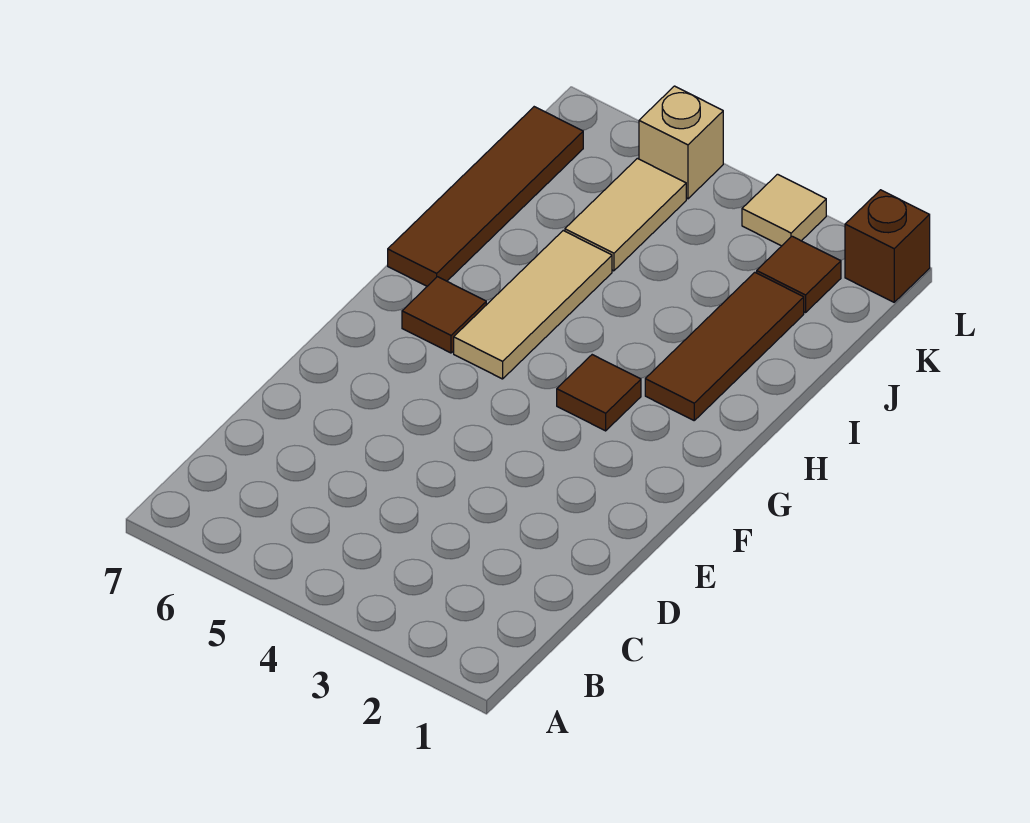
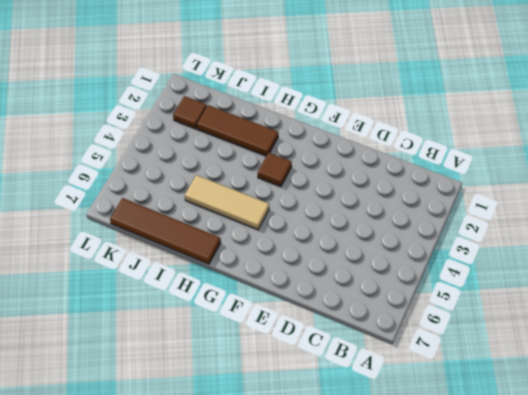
none -> brown tile G6 level 1
none -> tan tile J5:K5 level 1

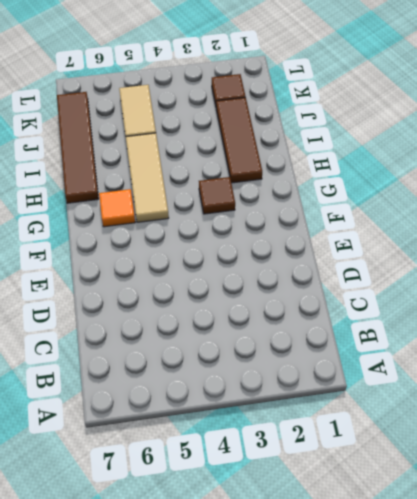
orange tile G6 level 1 -> brown tile G6 level 1
none -> brown brick L1 level 1
none -> tan tile L3 level 1

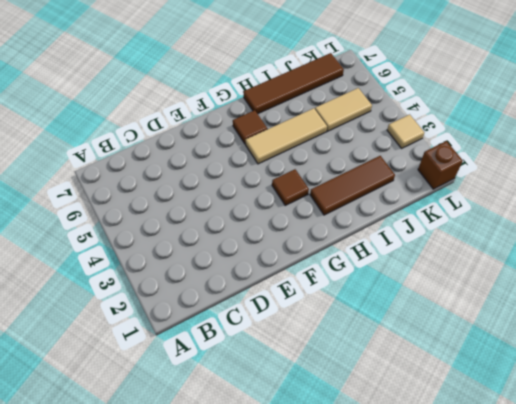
none -> brown tile K2 level 1
none -> tan brick L5 level 1

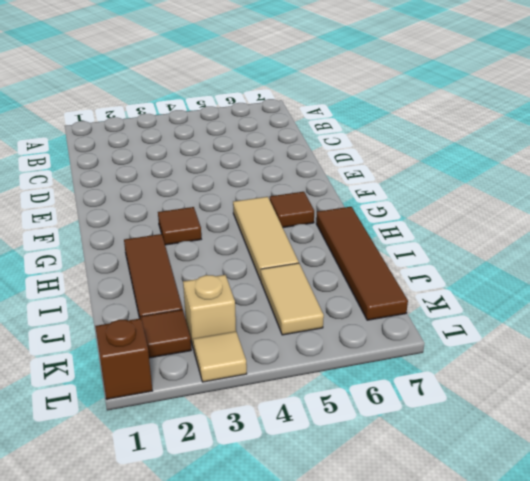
tan brick K3 level 1 -> tan brick L5 level 1

